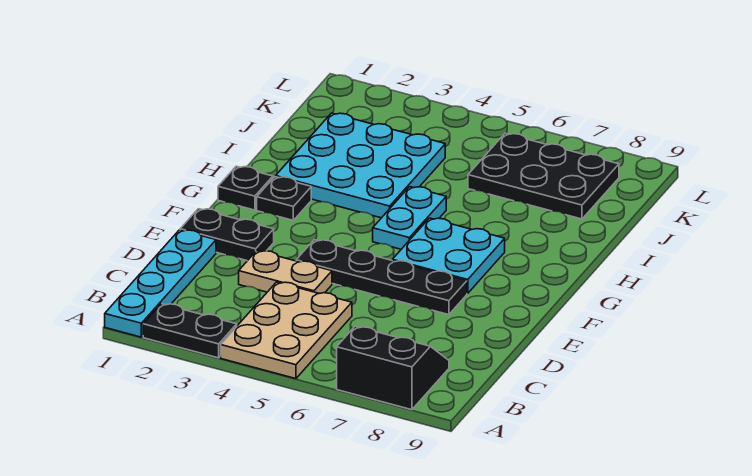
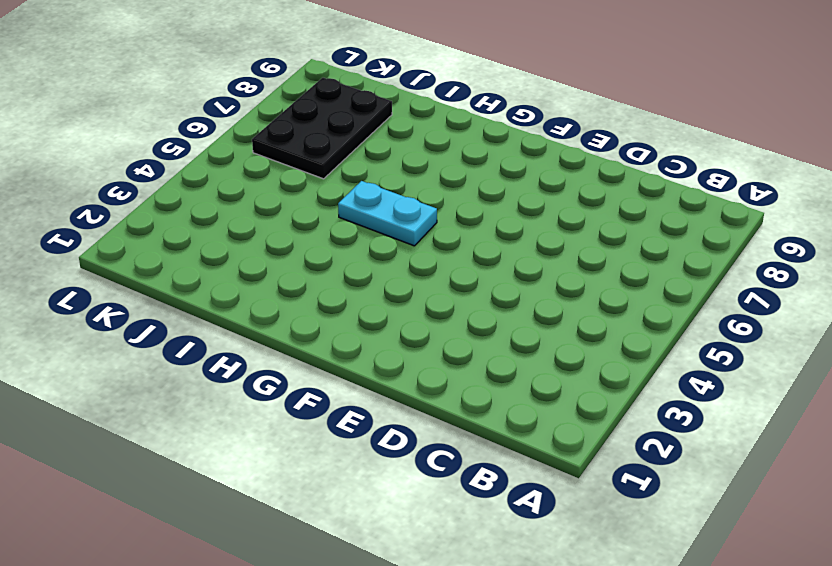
none -> cyan plate A1:D1 level 1
none -> black plate A2:A3 level 1
none -> tan plate A4:C5 level 1

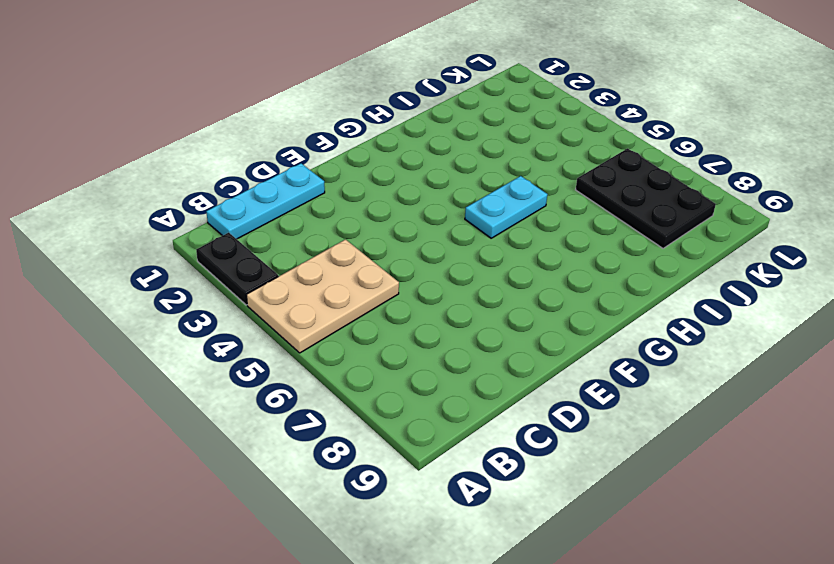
cyan plate B1:D1 level 1 -> cyan plate A1:D1 level 1
none -> black slope A7:B8 level 1 top A
none -> tan plate D3:D4 level 1
none -> black plate E1:E2 level 1

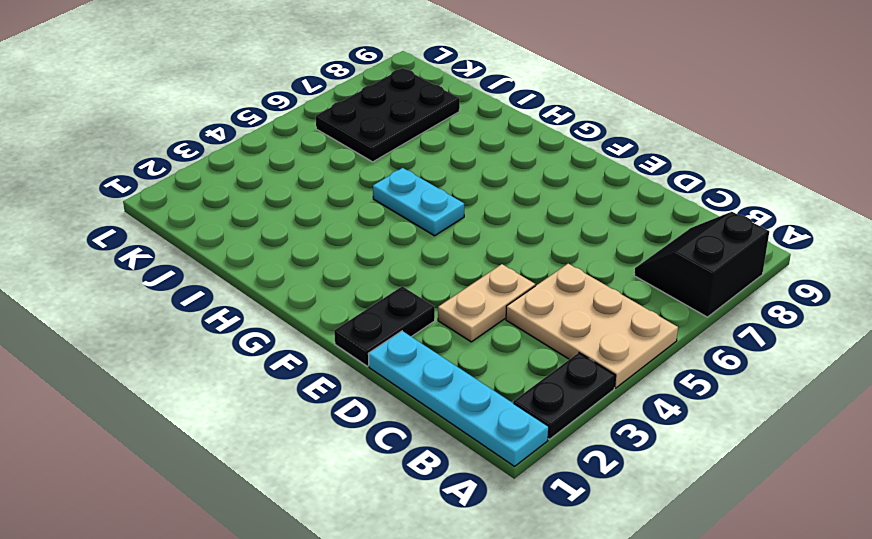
none -> black plate E4:E7 level 1
none -> cyan plate F6:G7 level 1
none -> black plate G1 level 1

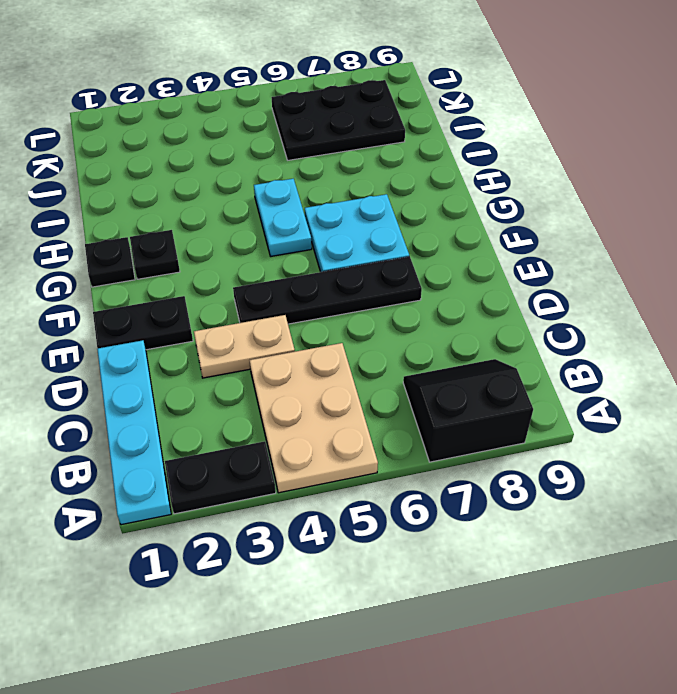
none -> cyan plate H2:J4 level 1

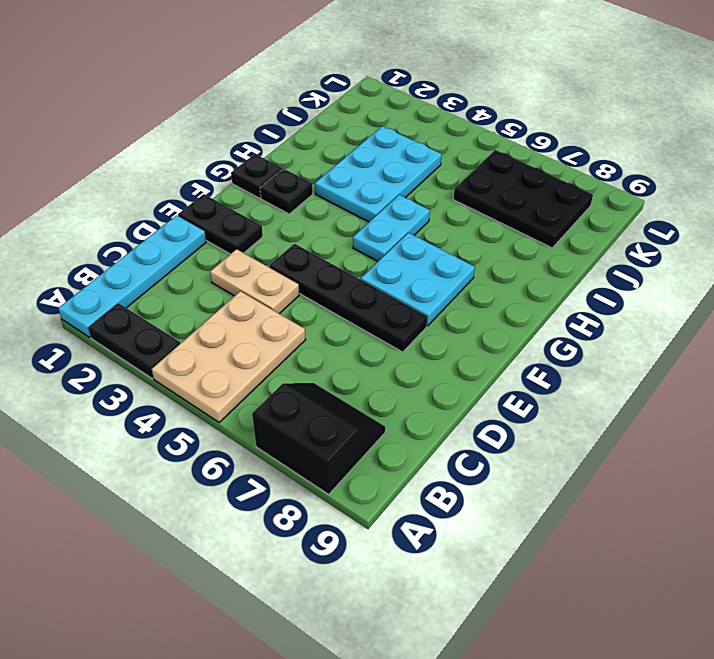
cyan plate H3:J4 level 1 -> cyan plate H2:J4 level 1

